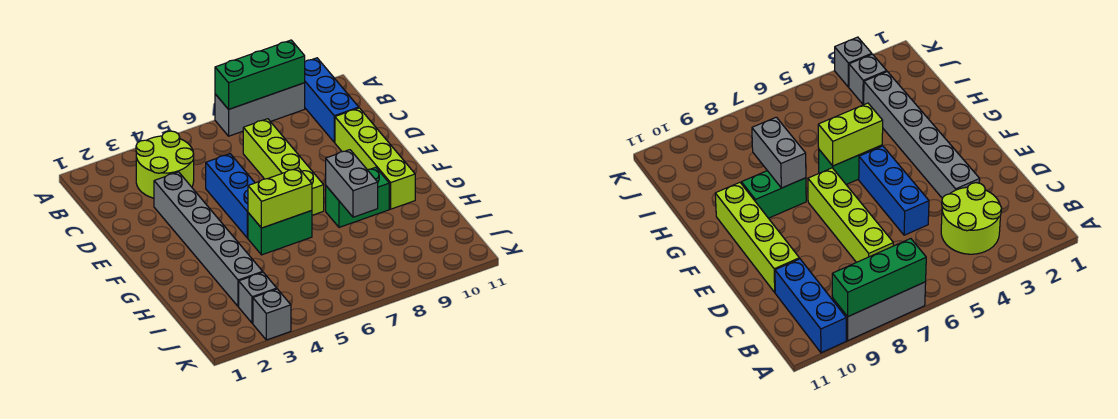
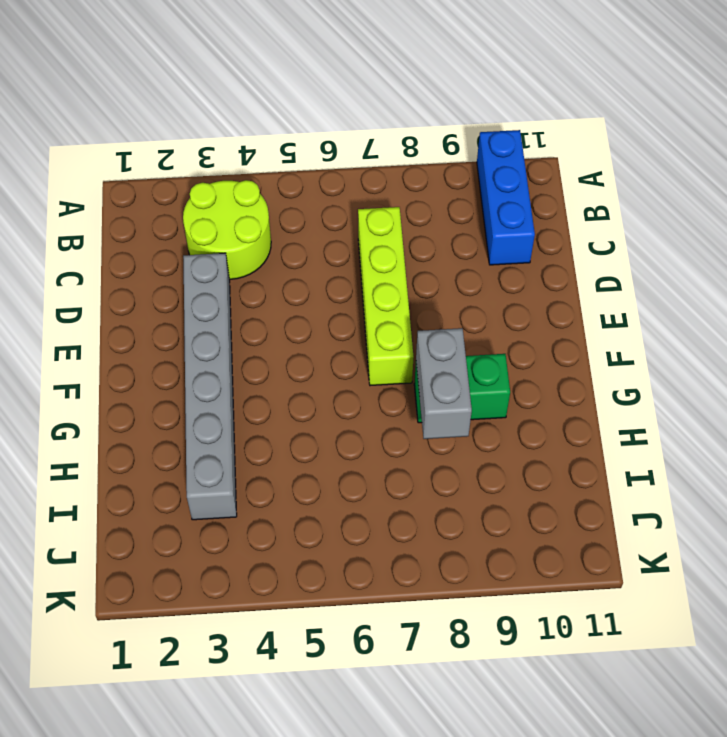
none -> grey brick A7:A9 level 1
none -> blue brick D5:F5 level 1
none -> lime brick D10:G10 level 1

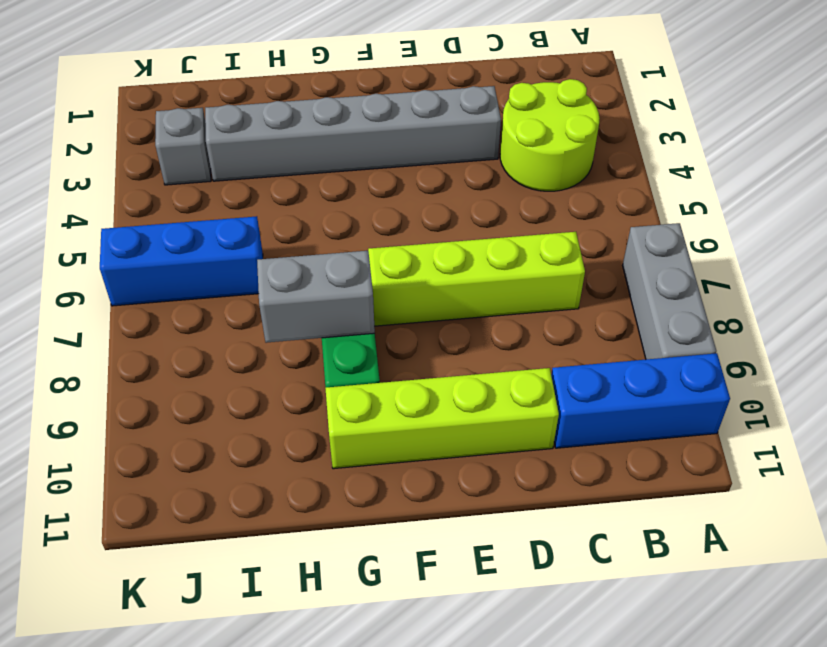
blue brick I6:K6 level 1 -> blue brick D5:F5 level 1
none -> green brick G5:G6 level 1
none -> grey brick K3 level 1
none -> green brick A7:A9 level 2

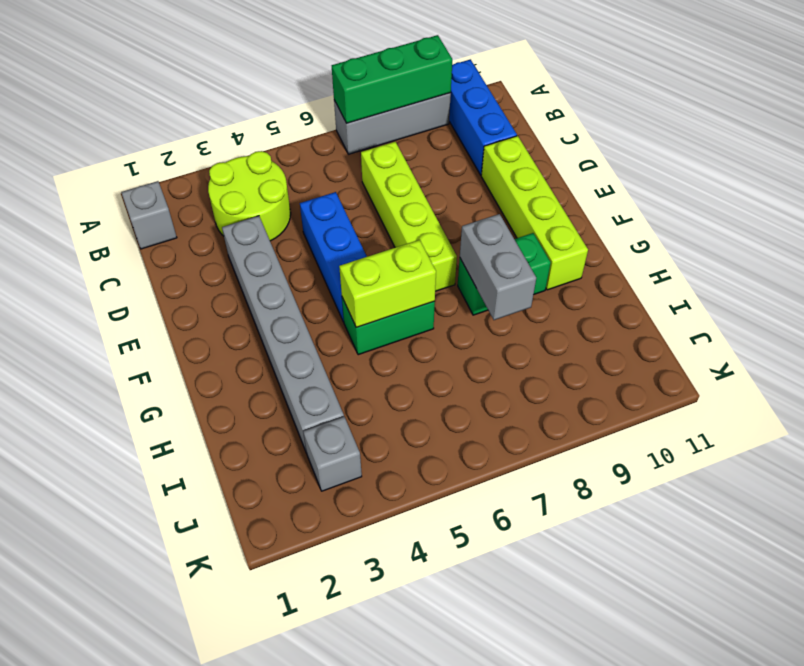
grey brick B1 level 1 -> grey brick K3 level 1

